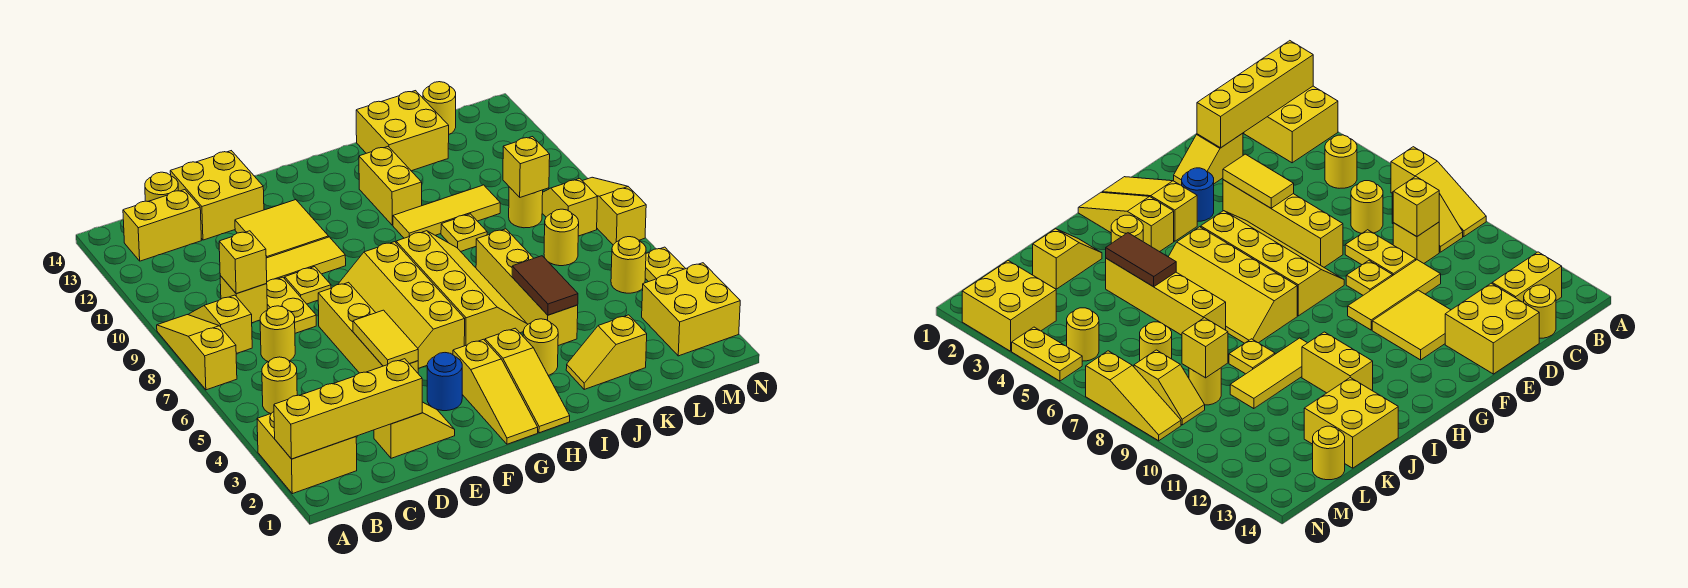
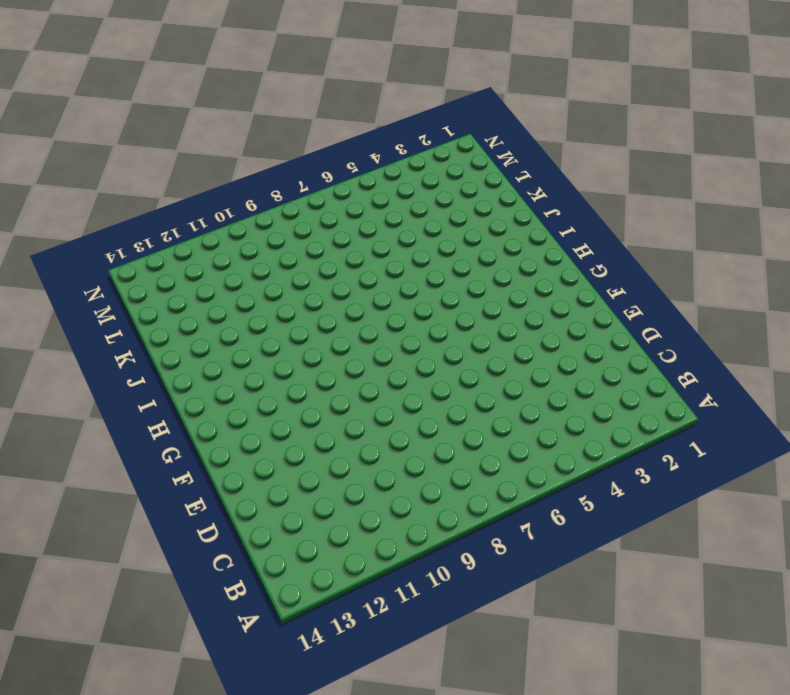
none -> yellow brick A2:B3 level 1
none -> yellow slope A7:A9 level 1 top 7
none -> yellow round brick B5 level 1
none -> yellow slope B8:B9 level 1 top 8

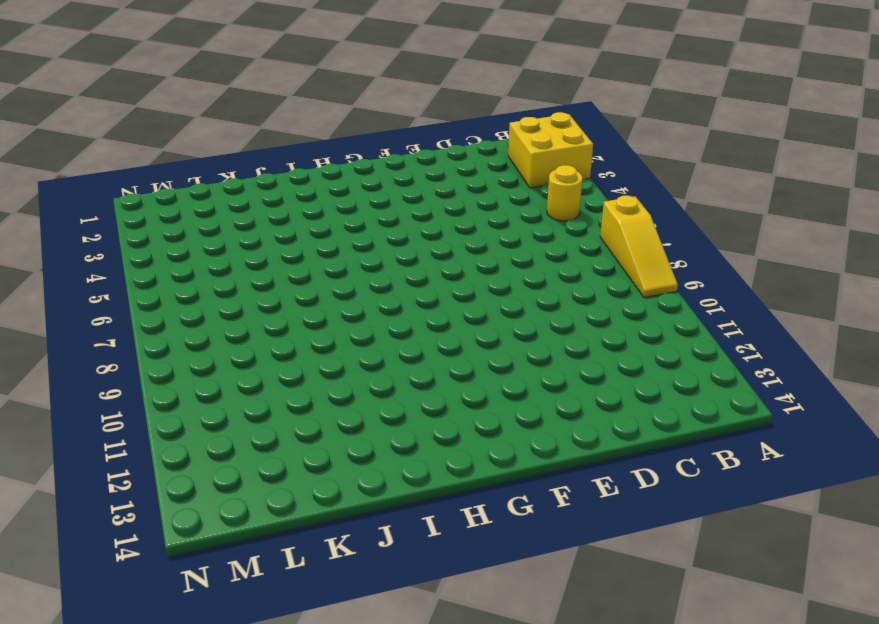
none -> yellow slope B8:B9 level 1 top 8
none -> yellow brick B13:C13 level 1
none -> yellow round brick C7 level 1
none -> yellow brick C9 level 1

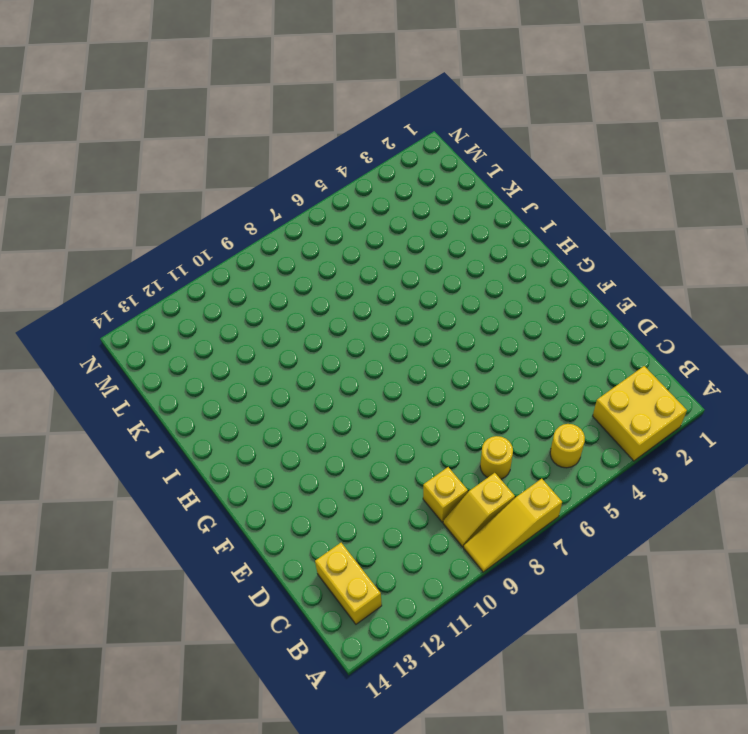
none -> yellow round brick C14 level 1
none -> yellow slope D2:E2 level 1 top D
none -> yellow plate D8:D9 level 1
none -> yellow tile D10:F10 level 1

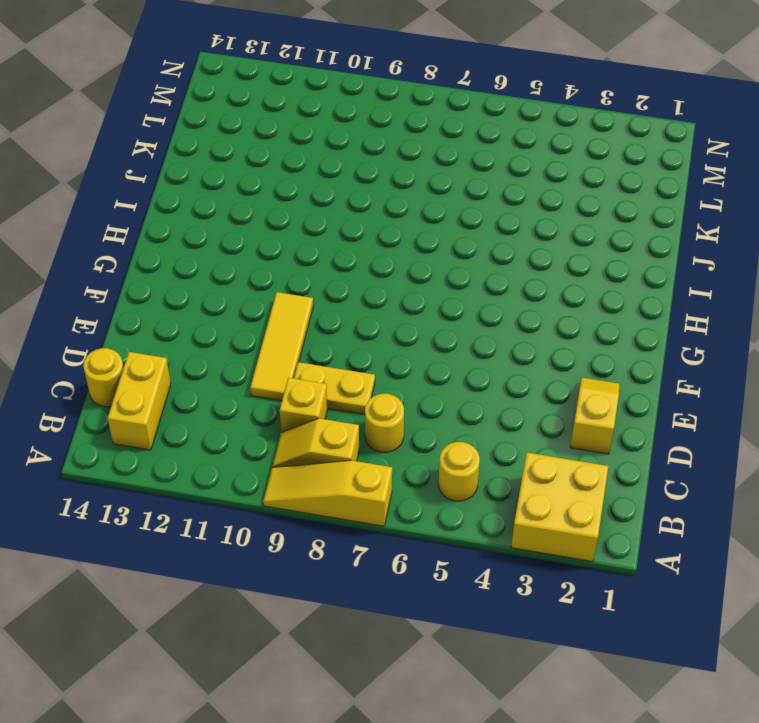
none -> yellow brick D13:E14 level 1
none -> yellow brick E4:E7 level 1
none -> yellow plate E9 level 1
none -> yellow tile E11:F12 level 1

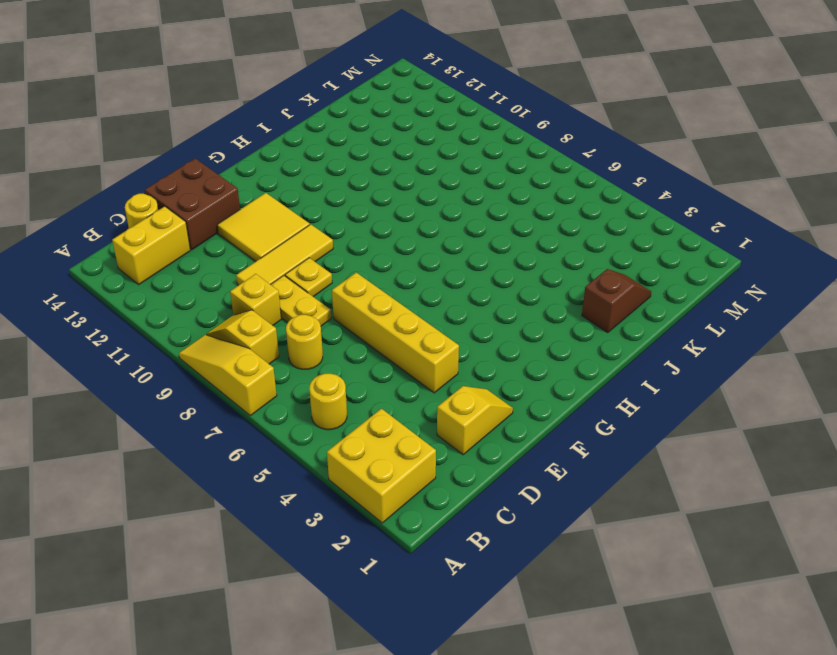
brown brick D13:E14 level 1 -> yellow brick D13:E14 level 1
brown slope J2:K2 level 1 top J -> yellow slope J2:K2 level 1 top K
none -> blue round brick F3 level 1
none -> yellow slope F5:G8 level 1 top G
none -> yellow slope G1:G3 level 1 top 3
none -> yellow slope H1:H3 level 1 top 3

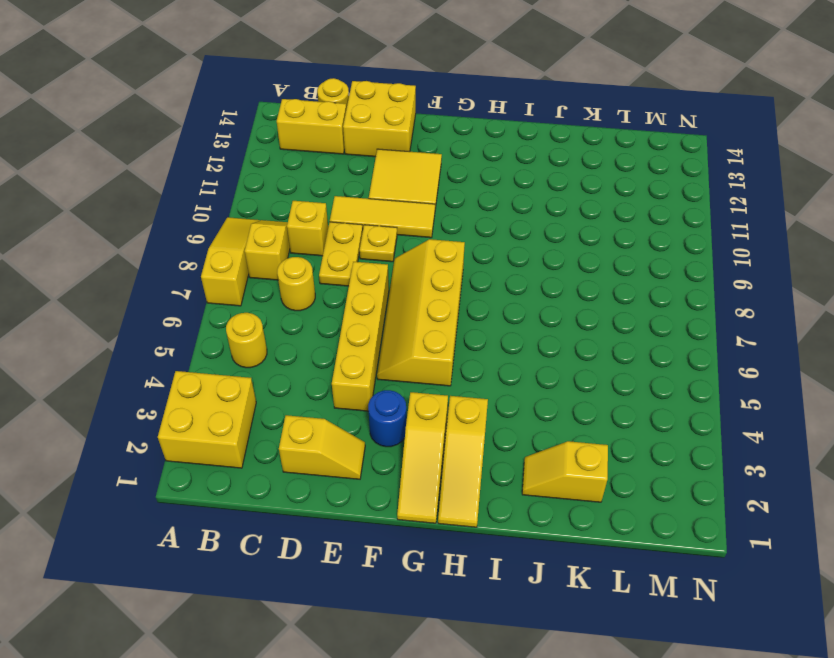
none -> yellow slope H5:I8 level 1 top H
none -> yellow round brick I3 level 1
none -> yellow tile I10:K10 level 1
none -> yellow brick I11:I12 level 1

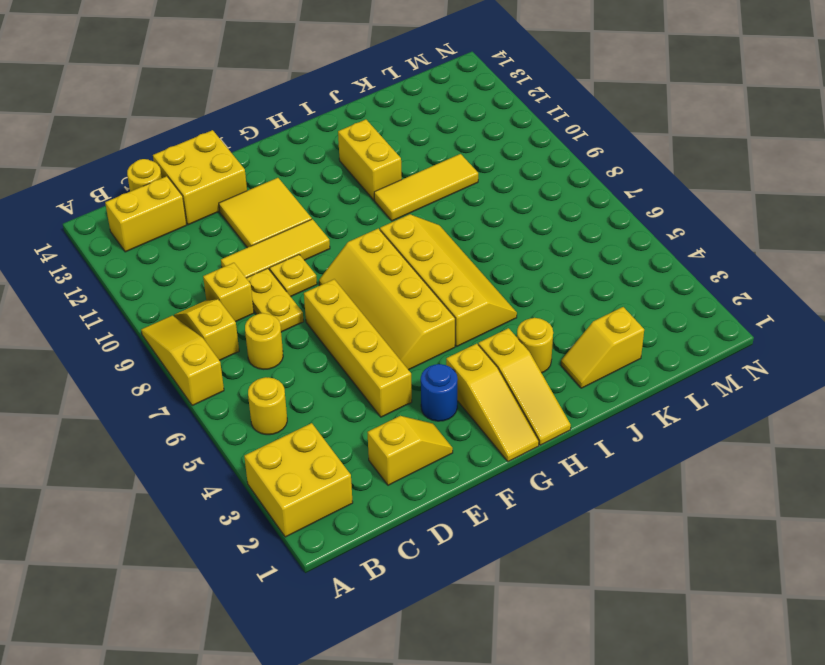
none -> yellow brick J4:J7 level 1
none -> yellow plate J9 level 1
none -> yellow brick J13:K14 level 1
none -> yellow round brick L7 level 1

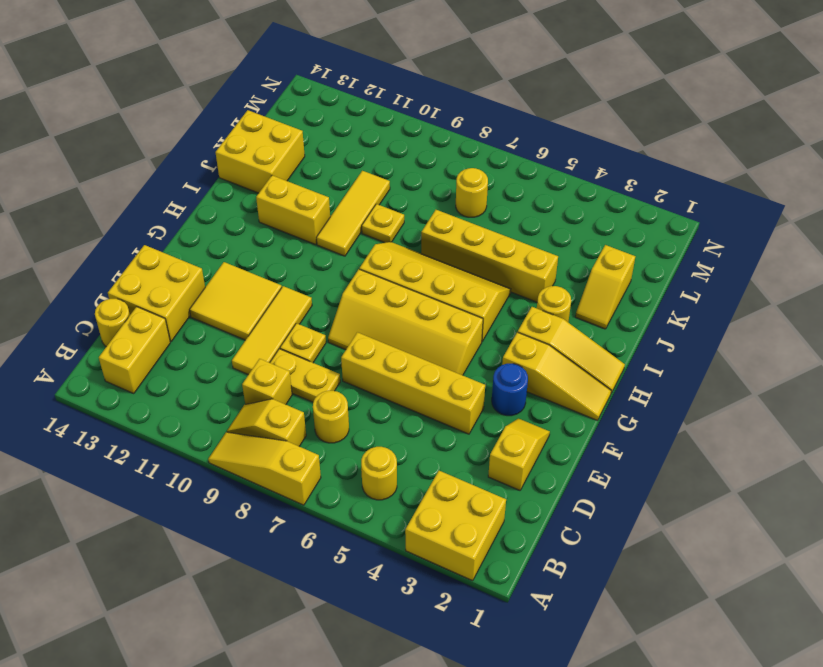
none -> yellow round brick L9 level 1
none -> yellow round brick L14 level 1
none -> yellow brick M2:N3 level 1
none -> yellow round brick M5 level 1

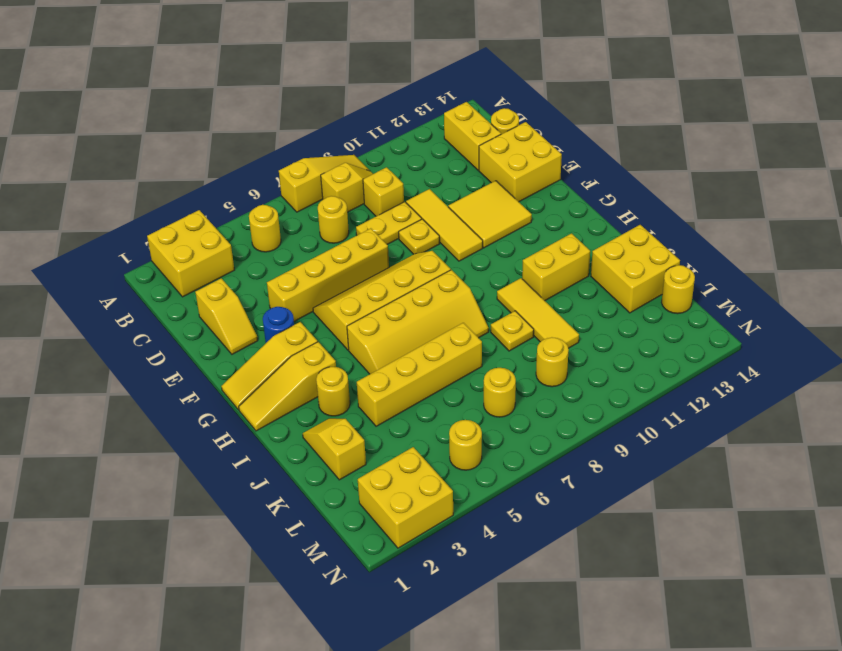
none -> yellow slope M8:M9 level 1 top 8
none -> yellow plate N4:N5 level 1
none -> yellow slope N7:N9 level 1 top 7
none -> yellow brick A2:D2 level 2

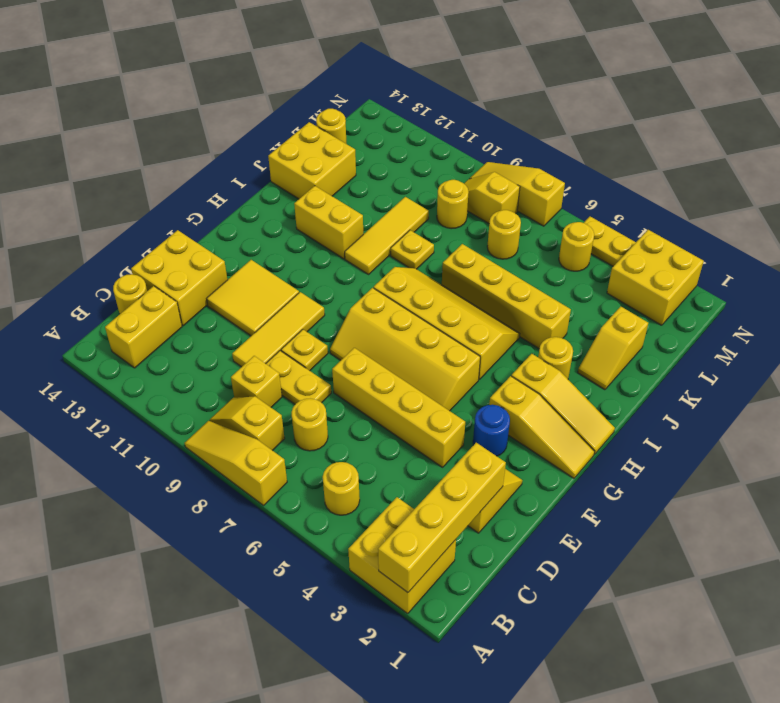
none -> yellow brick C9 level 2
none -> yellow tile E4:E5 level 2
none -> brown tile J4:J5 level 2
none -> yellow brick L9 level 2

